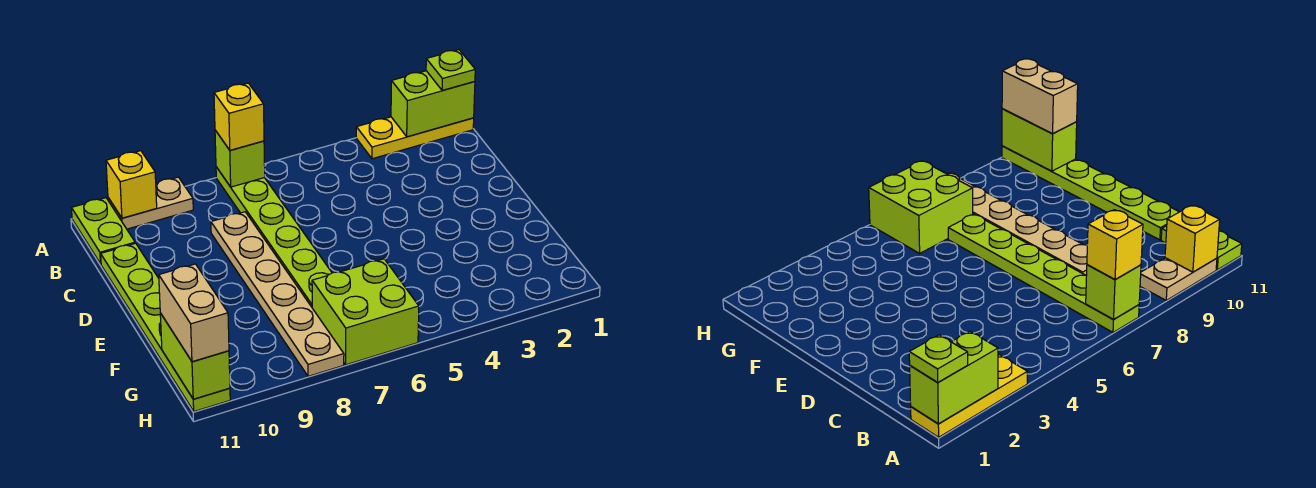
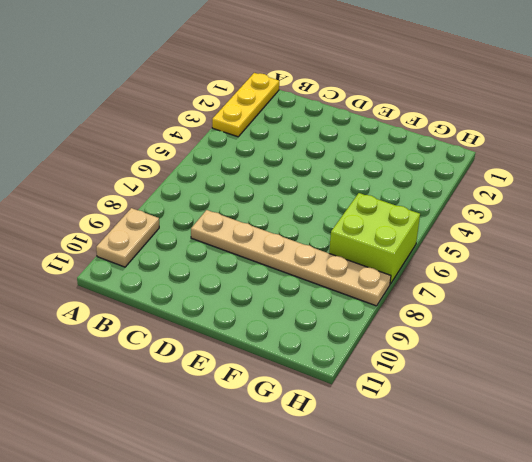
none -> lime plate A7:F7 level 1
none -> lime plate A11:B11 level 1
none -> lime plate C11:H11 level 1

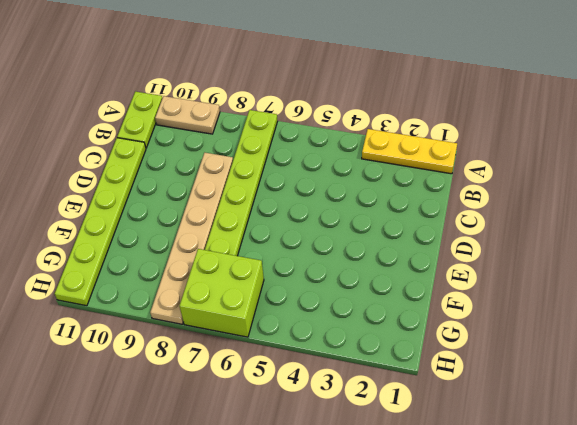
none -> lime brick A1:A2 level 2
none -> lime brick A7 level 2
none -> yellow brick A10 level 2

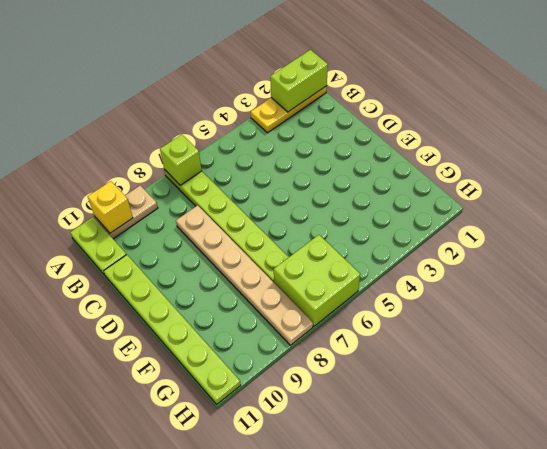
none -> lime brick G11:H11 level 2
none -> lime plate A1 level 3
none -> yellow brick A7 level 3

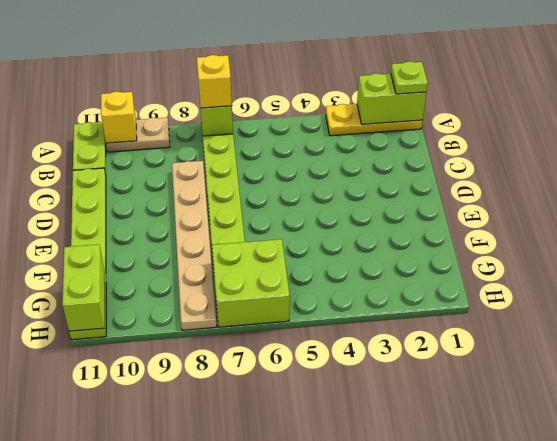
none -> tan brick G11:H11 level 3

